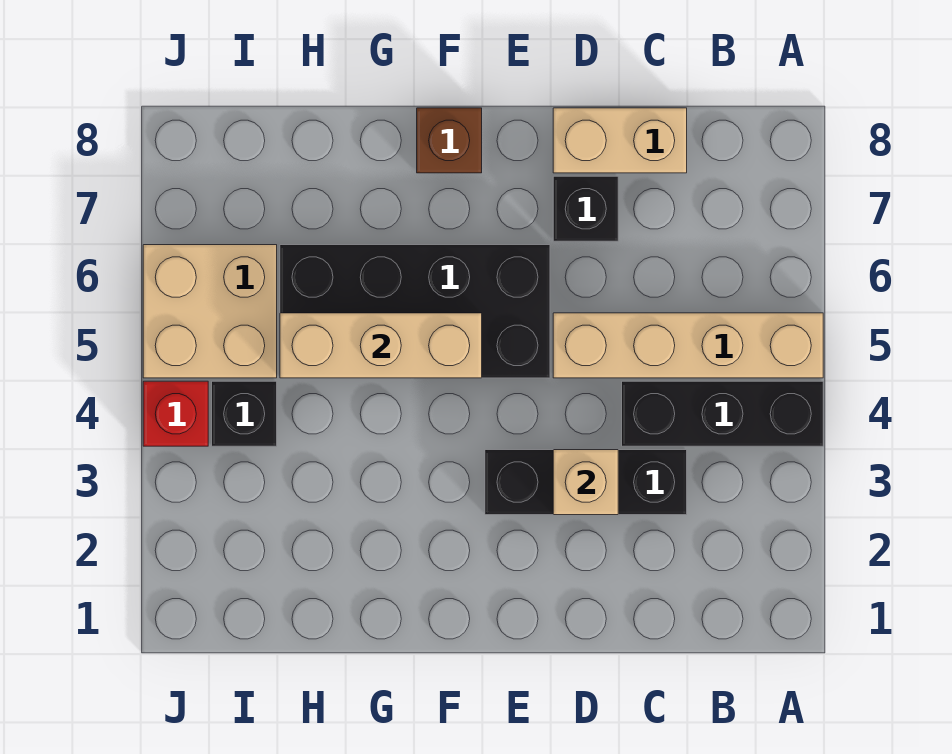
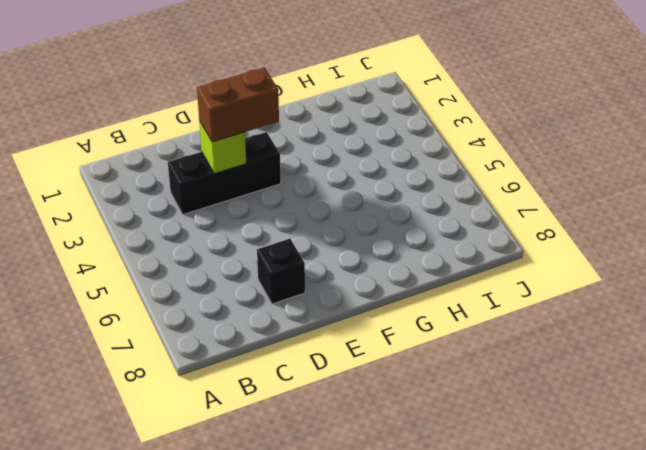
lime brick D3 level 2 -> tan brick D3 level 2
brown brick D3:E3 level 3 -> none
none -> black brick A4:C4 level 1
none -> tan brick A5:D5 level 1
none -> tan brick C8:D8 level 1

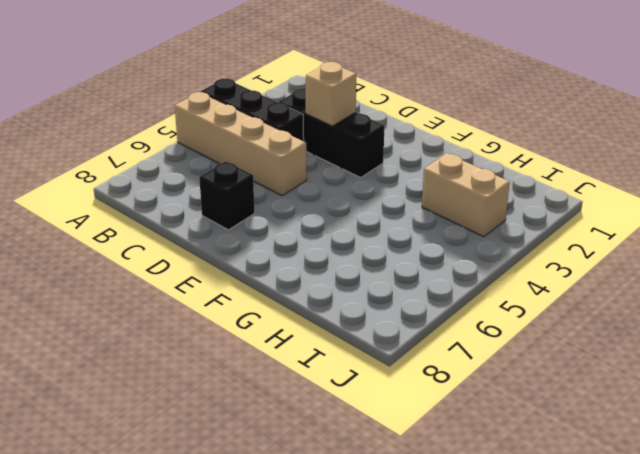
tan brick H3:I3 level 1 -> tan brick C8:D8 level 1
none -> black brick E5:H6 level 1
none -> brown brick F8 level 1
none -> black brick I4 level 1

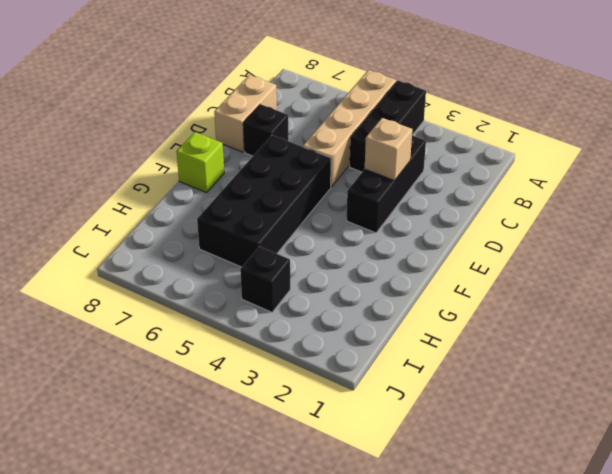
lime brick F8 level 1 -> brown brick F8 level 1
none -> tan brick I5:J6 level 1
none -> red brick J4 level 1
none -> tan brick F5:H5 level 2

